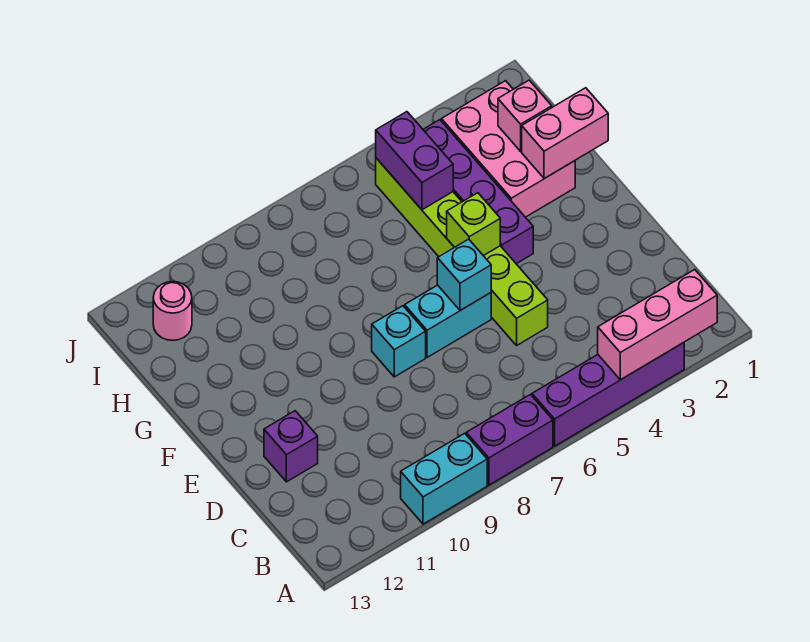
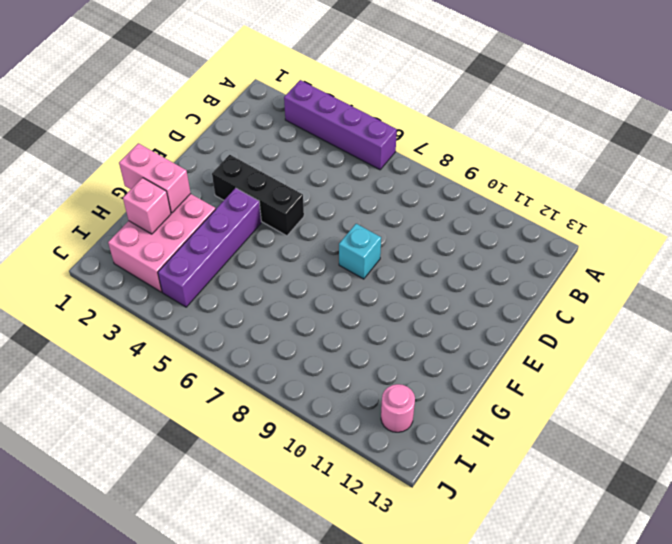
black brick E3:E5 level 1 -> lime brick D5:I5 level 1
none -> purple brick A7:A8 level 1
none -> cyan brick A9:A10 level 1
none -> purple brick D12 level 1

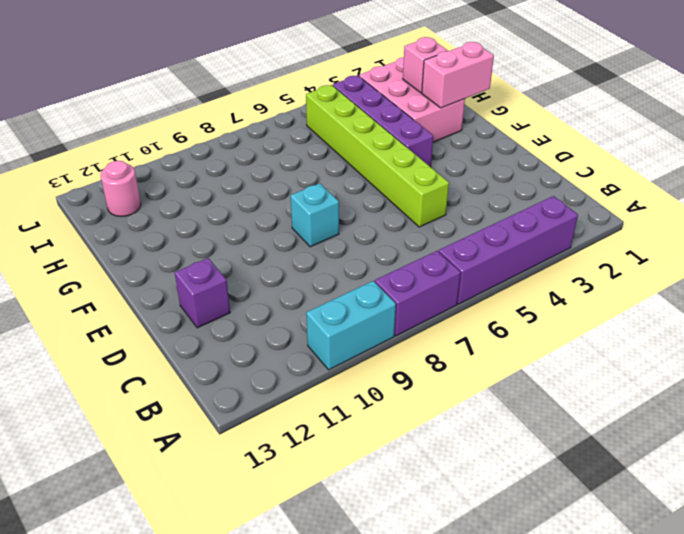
none -> cyan brick E6:E7 level 1
none -> pink brick A2:A4 level 2
none -> cyan brick E6 level 2

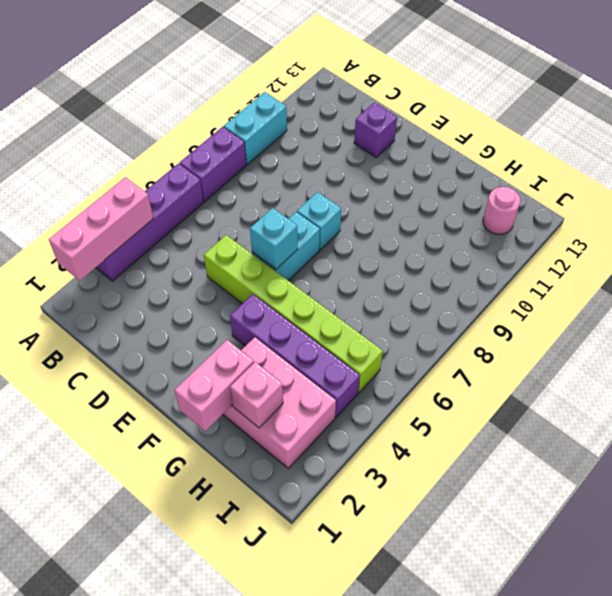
none -> lime brick F5 level 2
none -> purple brick H5:I5 level 2

